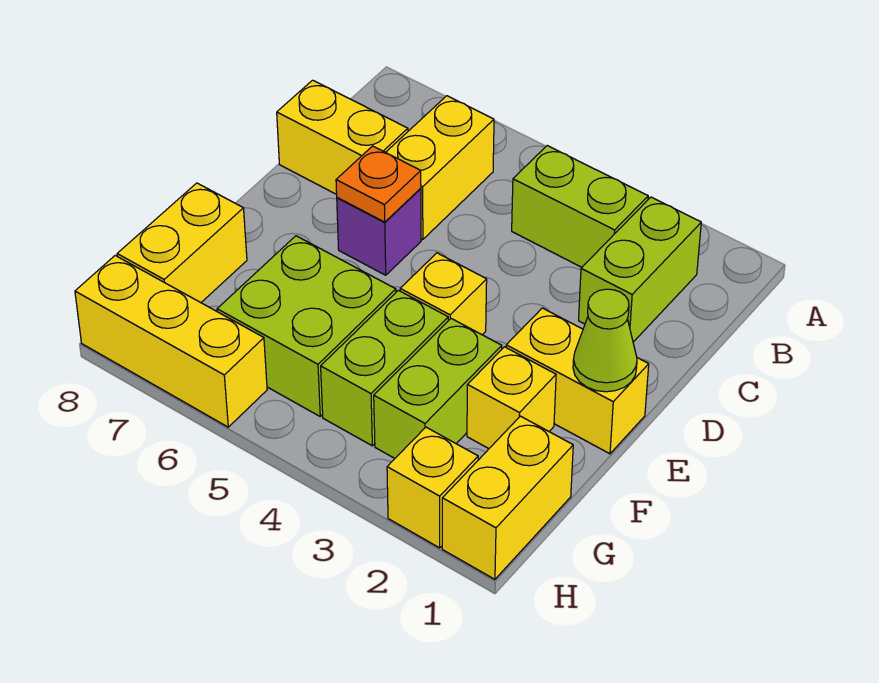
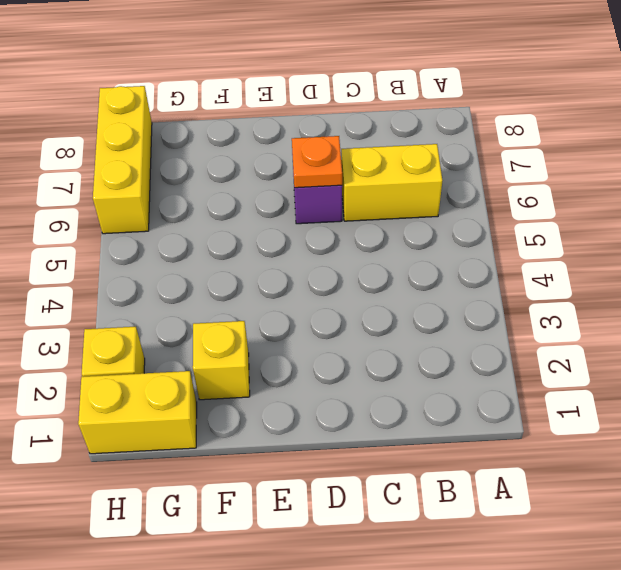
none -> lime brick B2:C2 level 1
none -> lime brick B3:B4 level 1
none -> yellow brick C7:C8 level 1

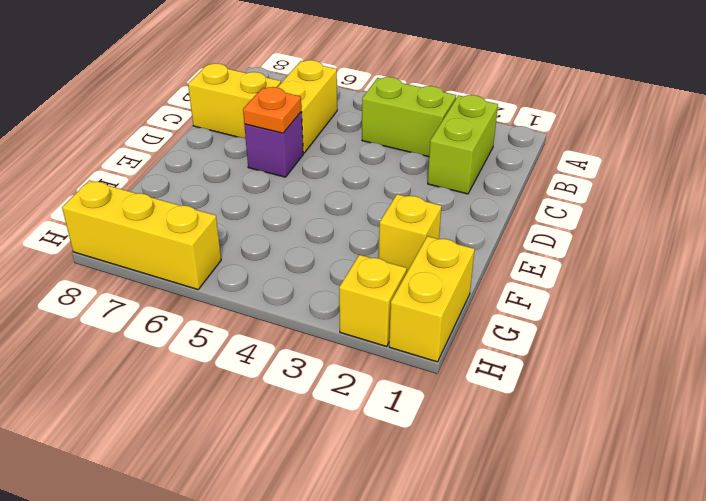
none -> yellow brick E1:E2 level 1
none -> yellow brick E4 level 1
none -> lime brick F3:G3 level 1

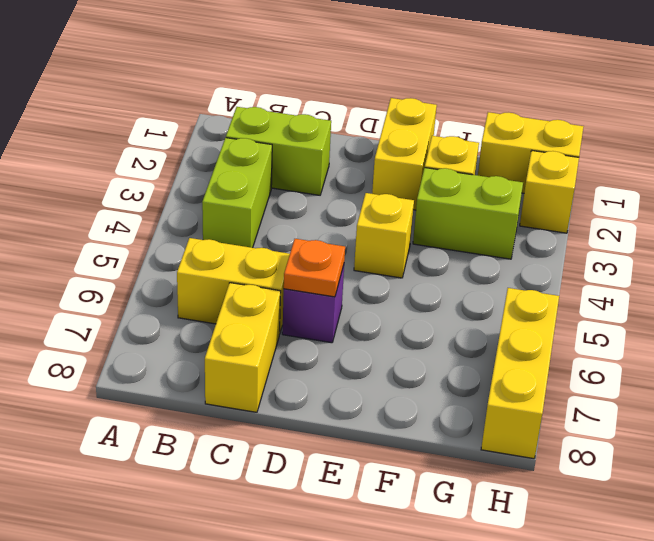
none -> lime brick F4:G4 level 1
none -> lime brick F5:G6 level 1
none -> yellow brick F8:G8 level 1

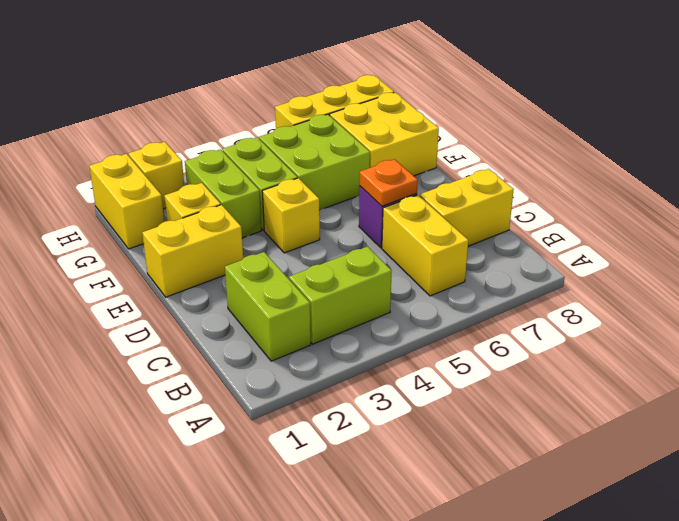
yellow brick F7:G8 level 1 -> yellow brick F8:G8 level 1
none -> lime cone E1 level 2

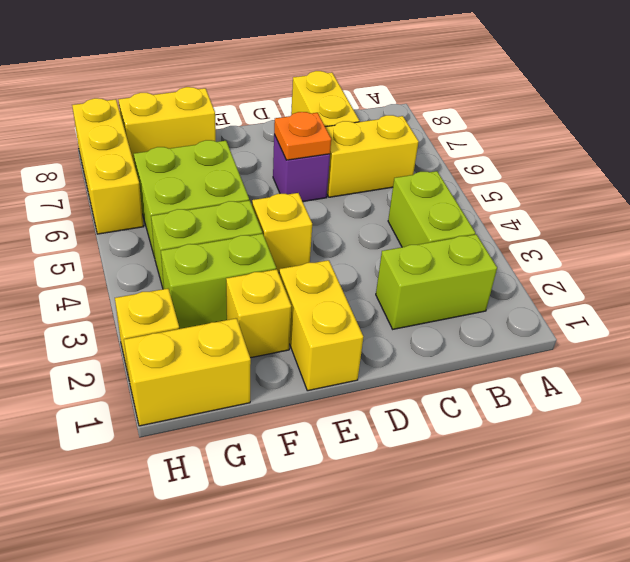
none -> lime cone E1 level 2

